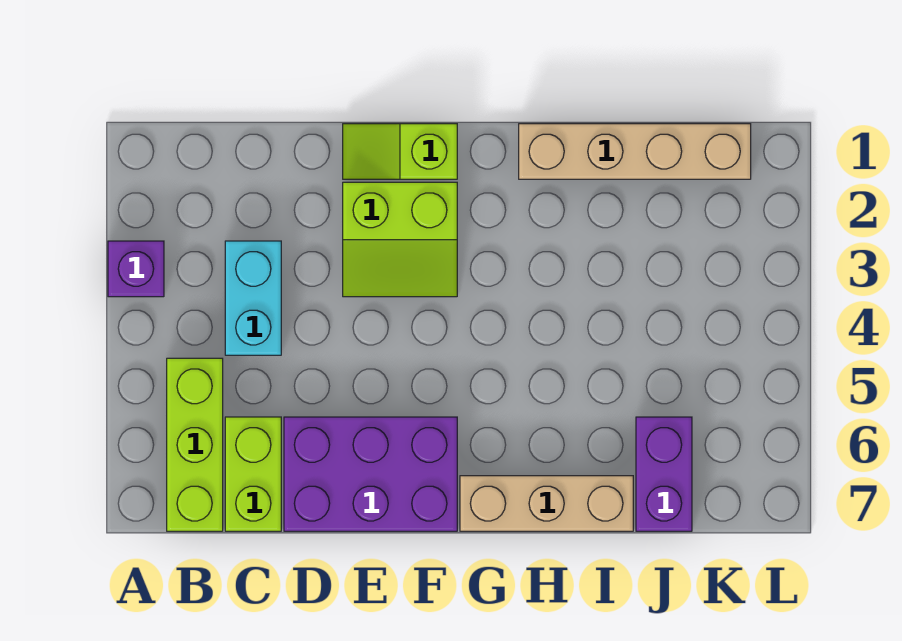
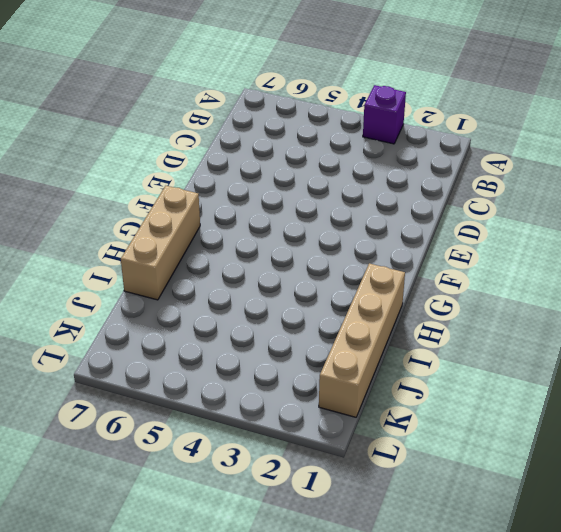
none -> lime brick B5:B7 level 1
none -> cyan brick C3:C4 level 1

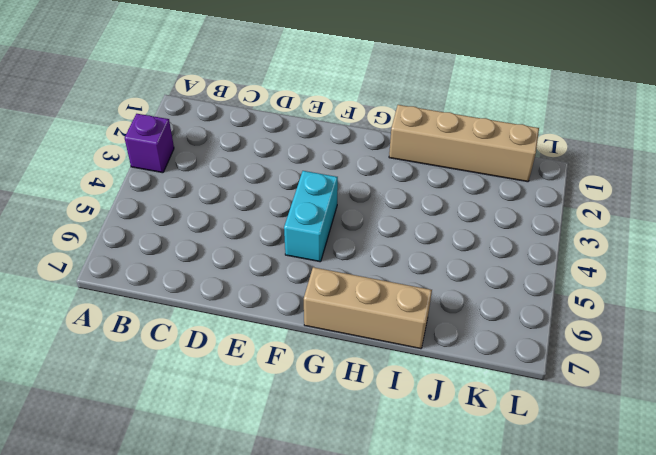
cyan brick F4:F5 level 1 -> cyan brick C3:C4 level 1
none -> lime brick B5:B7 level 1
none -> lime brick C6:C7 level 1

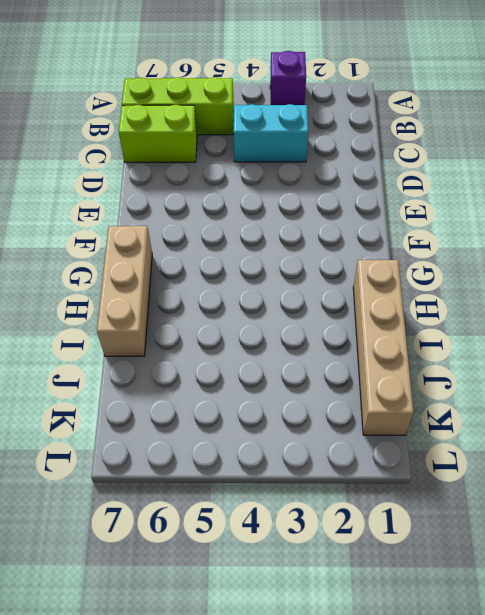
none -> purple brick D6:F7 level 1
none -> lime slope E1:F1 level 1 top F

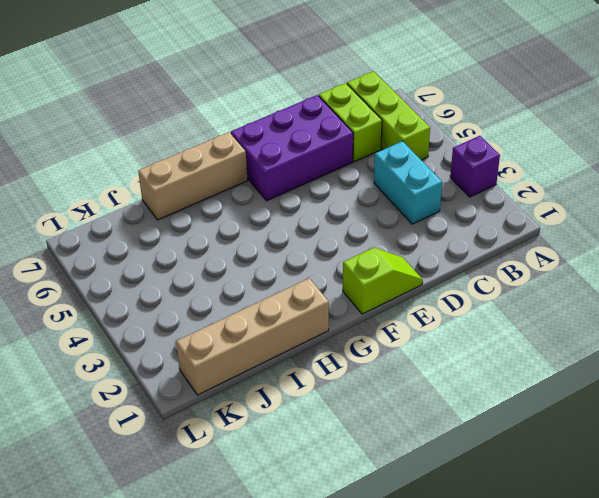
none -> lime slope E2:F3 level 1 top 2
none -> purple brick J6:J7 level 1

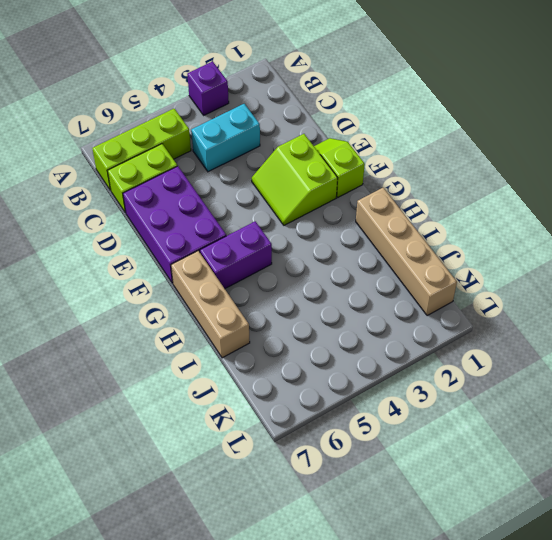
purple brick G5:G6 level 1 -> purple brick J6:J7 level 1

